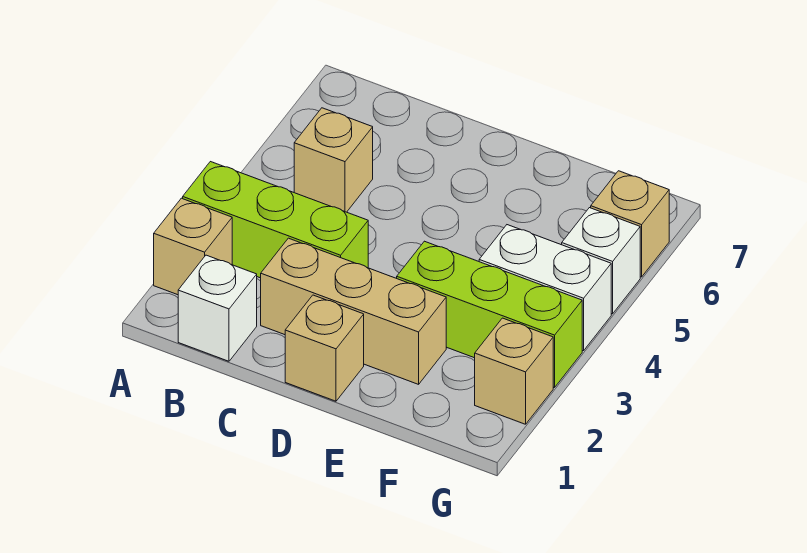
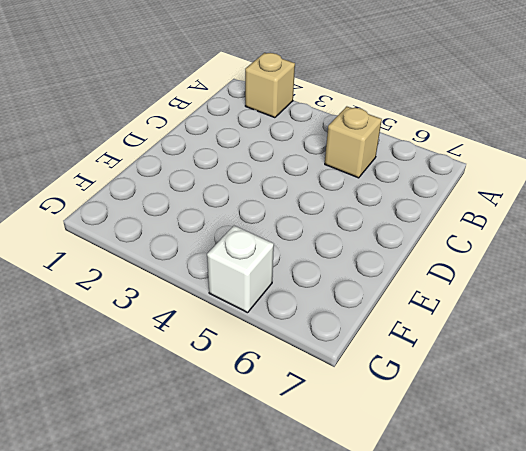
none -> lime brick A3:C3 level 1
none -> white brick B1 level 1

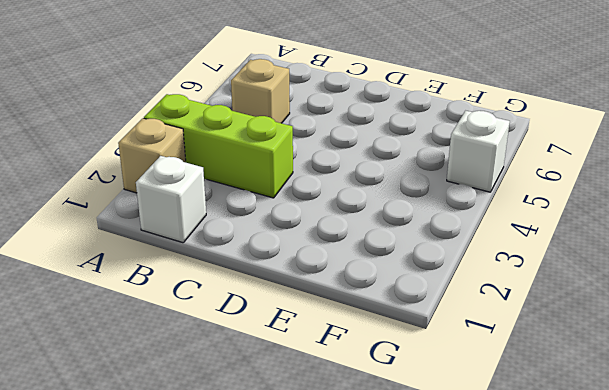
none -> tan brick C2:E2 level 1
none -> tan brick D1 level 1

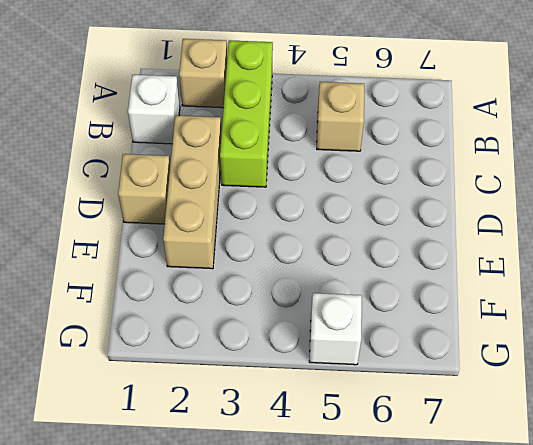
none -> lime brick E3:G3 level 1
none -> white brick F4:G4 level 1

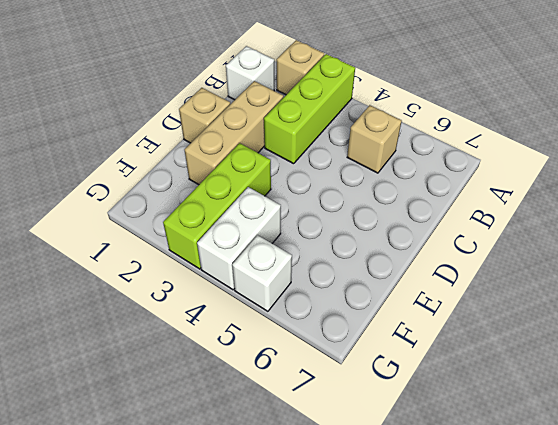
none -> tan brick G2 level 1
none -> tan brick G6 level 1

